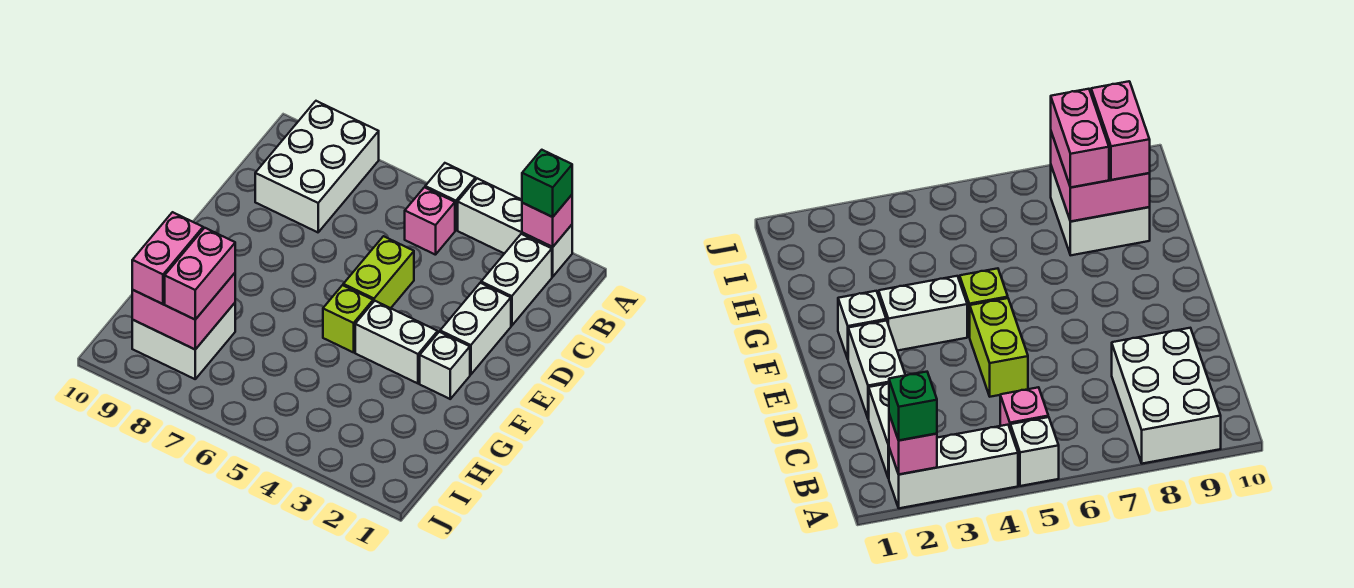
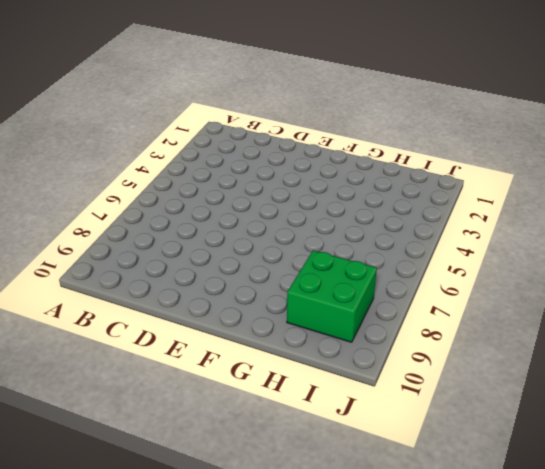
green brick H8:I9 level 1 -> white brick H8:I9 level 1
none -> white brick A2:A4 level 1
none -> white brick A5 level 1
none -> white brick A8:C9 level 1

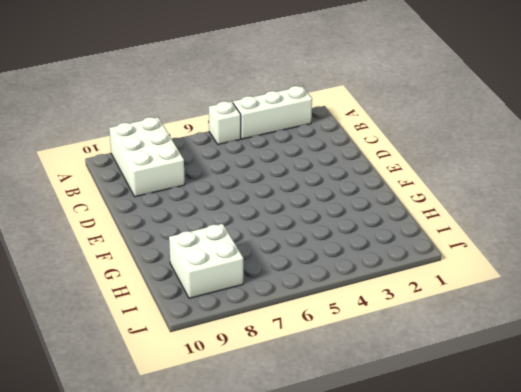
none -> white brick B2:C2 level 1
none -> pink brick B5 level 1
none -> white brick D2:E2 level 1

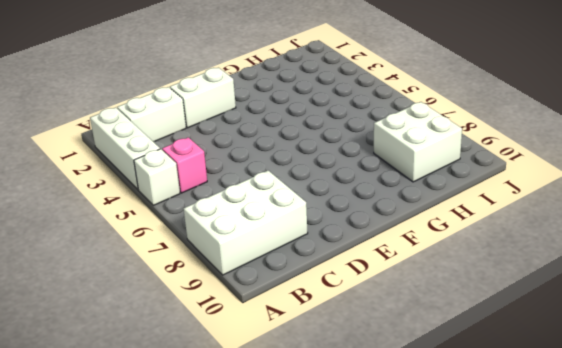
none -> lime brick D5:E5 level 1
none -> white brick F2 level 1
none -> white brick F3:F4 level 1

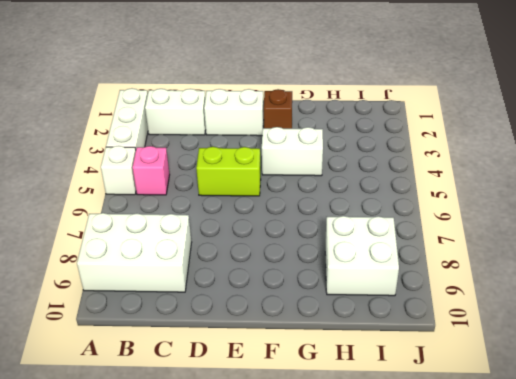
brown brick F2 level 1 -> white brick F2 level 1
white brick F4:G4 level 1 -> white brick F3:F4 level 1
none -> lime brick F5 level 1
none -> pink brick A2 level 2
none -> pink brick H8:I9 level 2

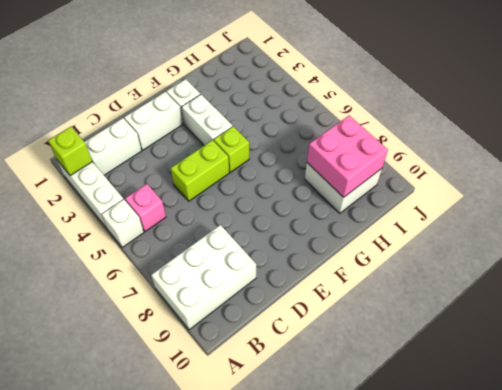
lime brick A2 level 2 -> pink brick A2 level 2
none -> green brick A2 level 3
none -> pink brick H8:I8 level 3
none -> pink brick H9:I9 level 3

